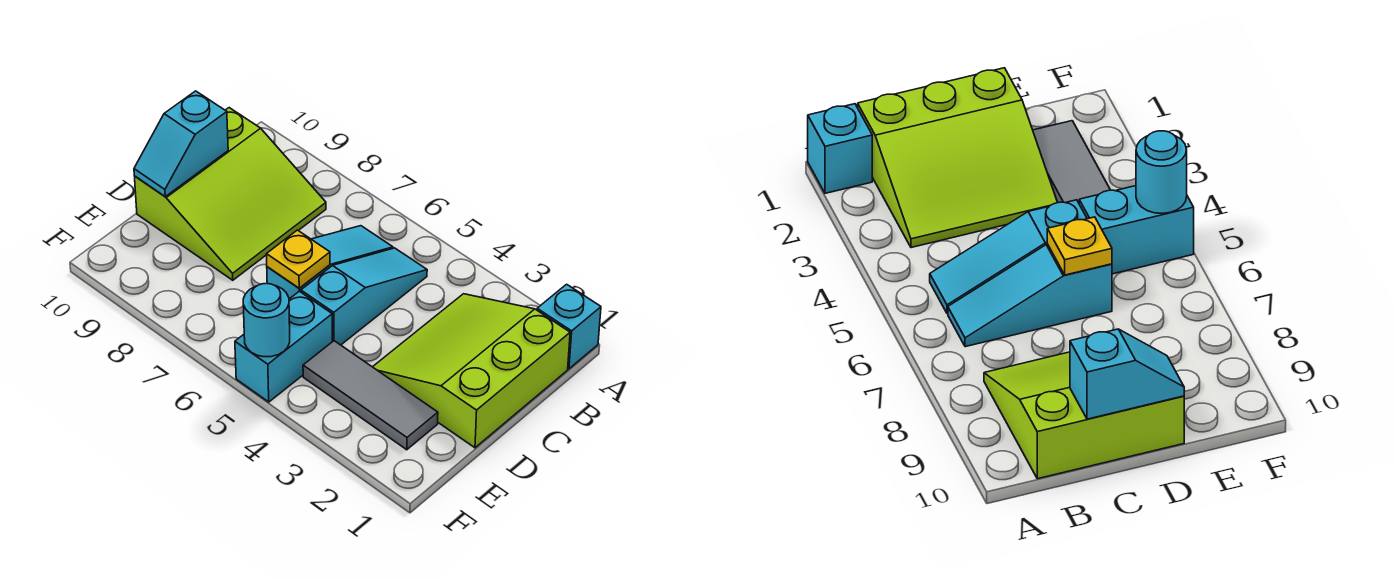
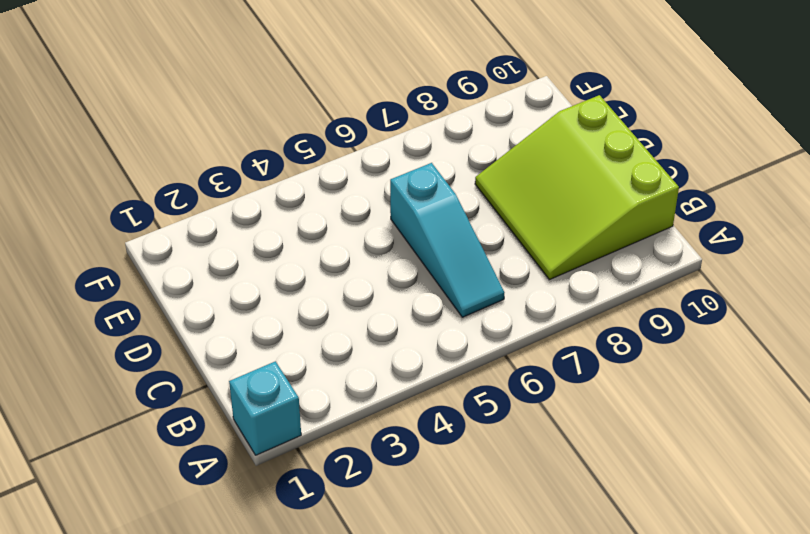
none -> lime slope B1:D3 level 1 top 1
none -> cyan slope B5:D5 level 1 top D

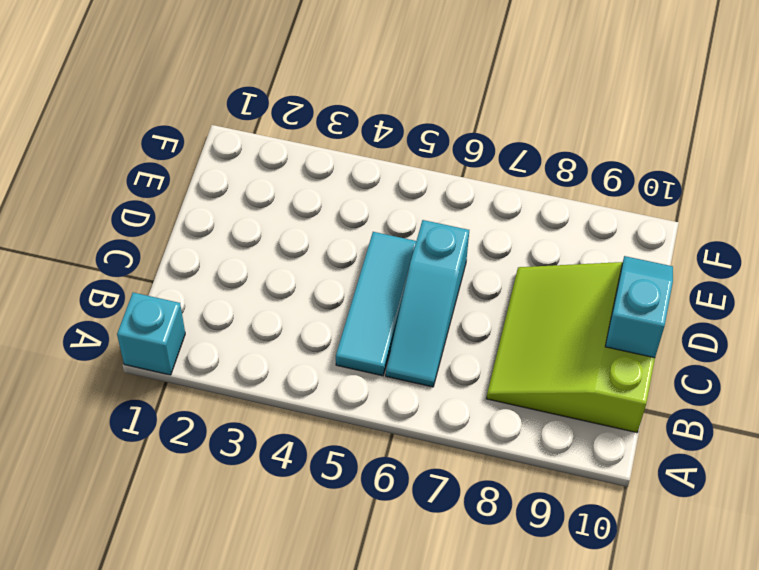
cyan tile B5:D5 level 1 -> cyan slope B5:D5 level 1 top D
none -> lime slope B1:D3 level 1 top 1
none -> grey tile E2:E4 level 1

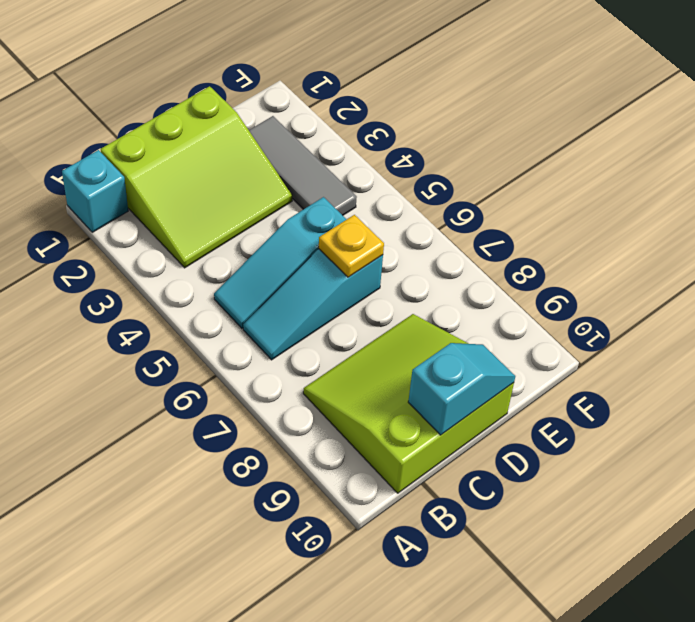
none -> cyan brick E5:F5 level 1
none -> cyan round brick F5 level 2

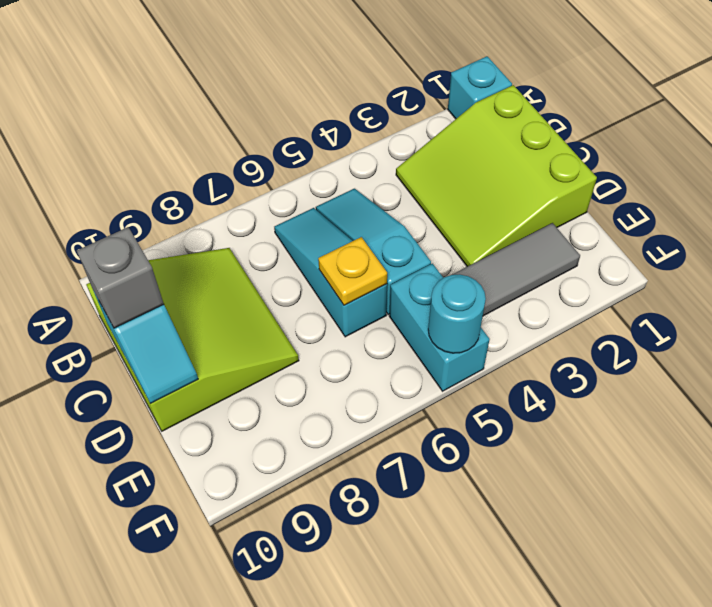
grey brick C10 level 3 -> none

